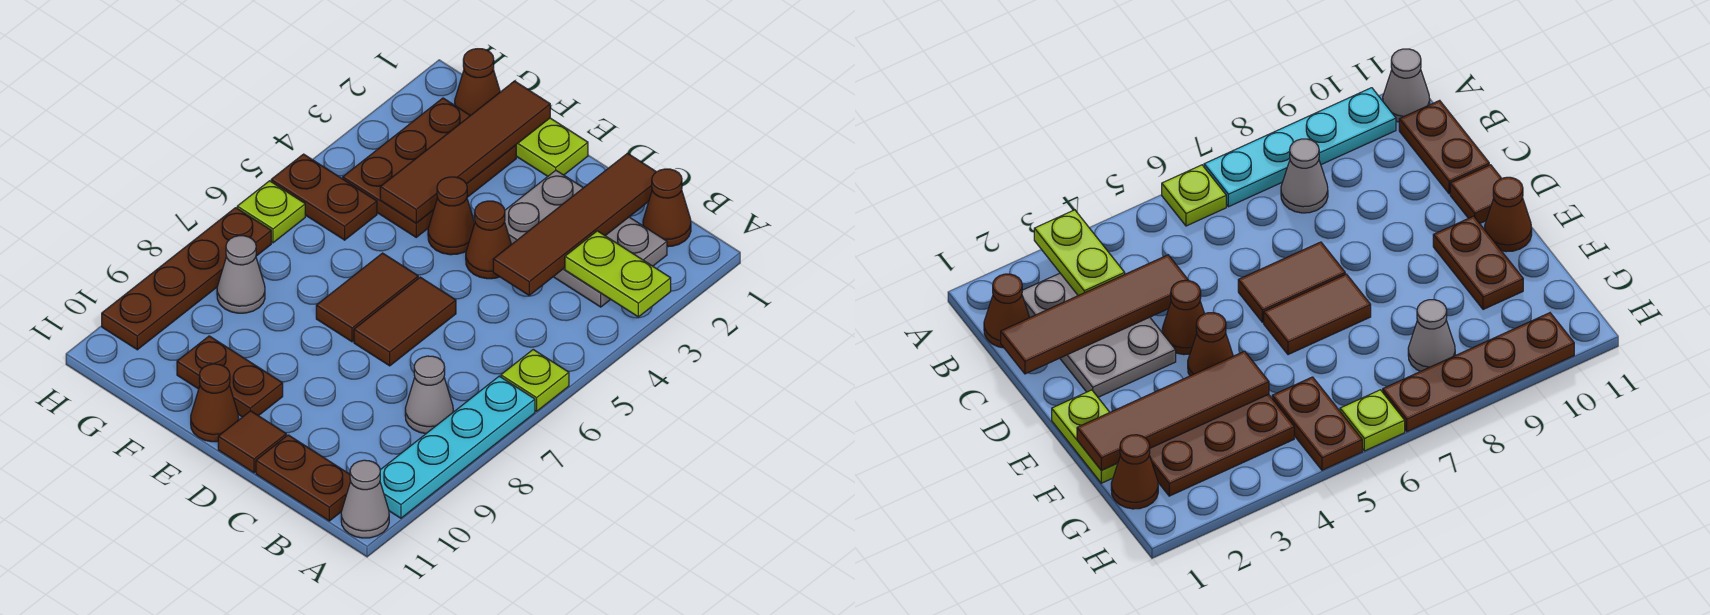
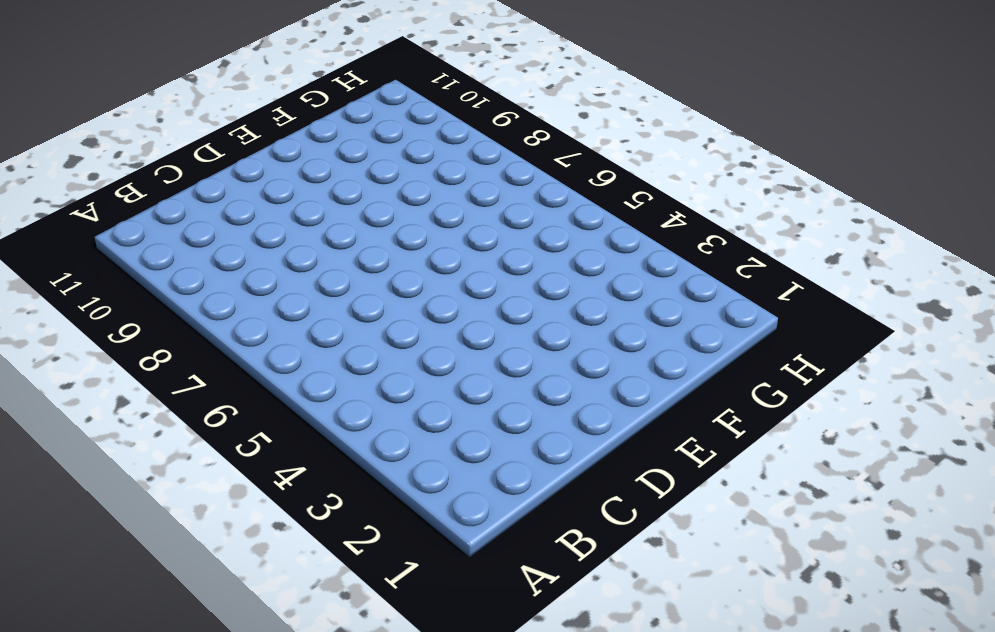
none -> lime plate A6 level 1
none -> cyan plate A7:A10 level 1
none -> grey cone A11 level 1

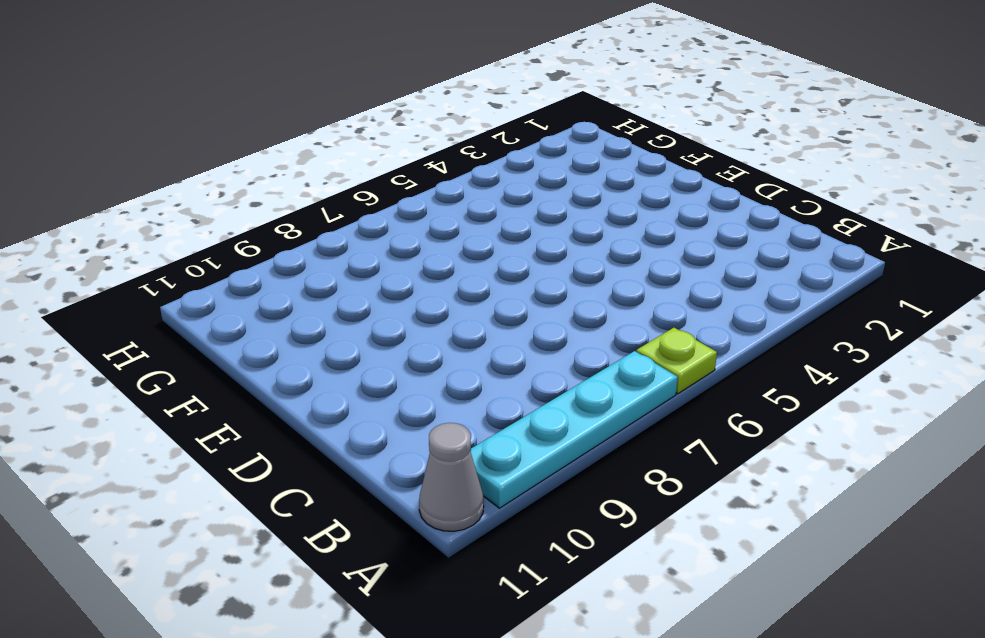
none -> brown cone B1 level 1
none -> grey plate B2:D3 level 1
none -> grey cone B8 level 1

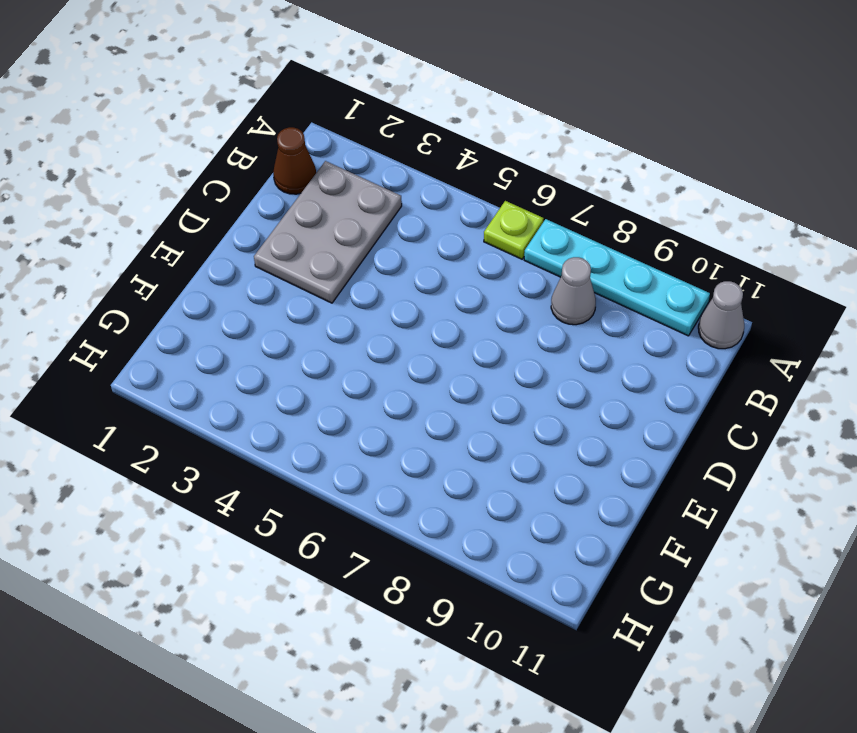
none -> brown plate B11:C11 level 1
none -> brown cone D4 level 1
none -> brown tile D6:D7 level 1

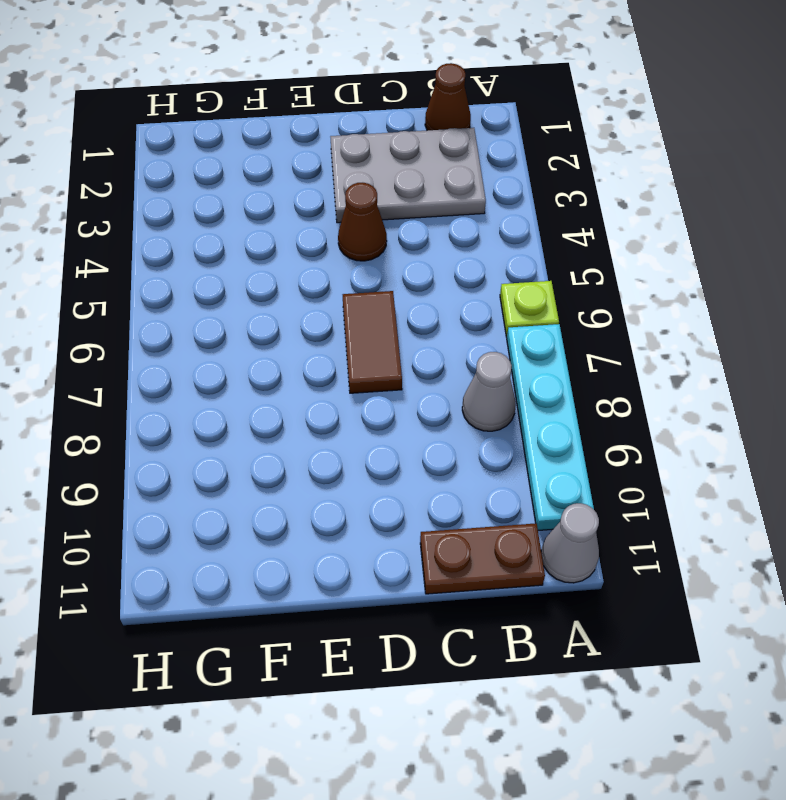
none -> brown tile D11 level 1
none -> lime plate E1:F1 level 1
none -> brown cone E4 level 1

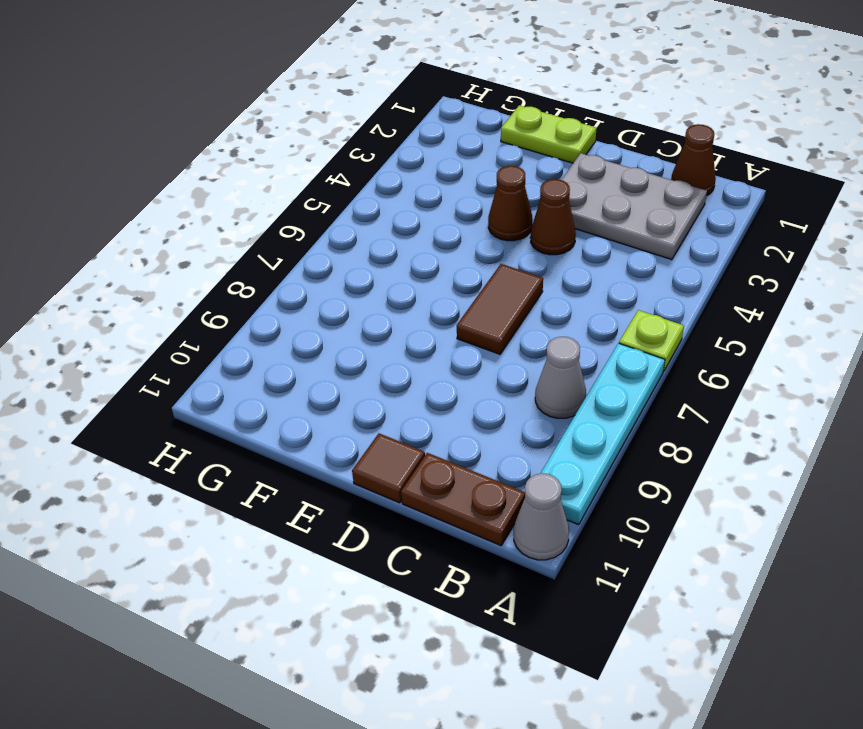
none -> brown tile E6:E7 level 1
none -> brown plate E10:F10 level 1
none -> brown cone E11 level 1

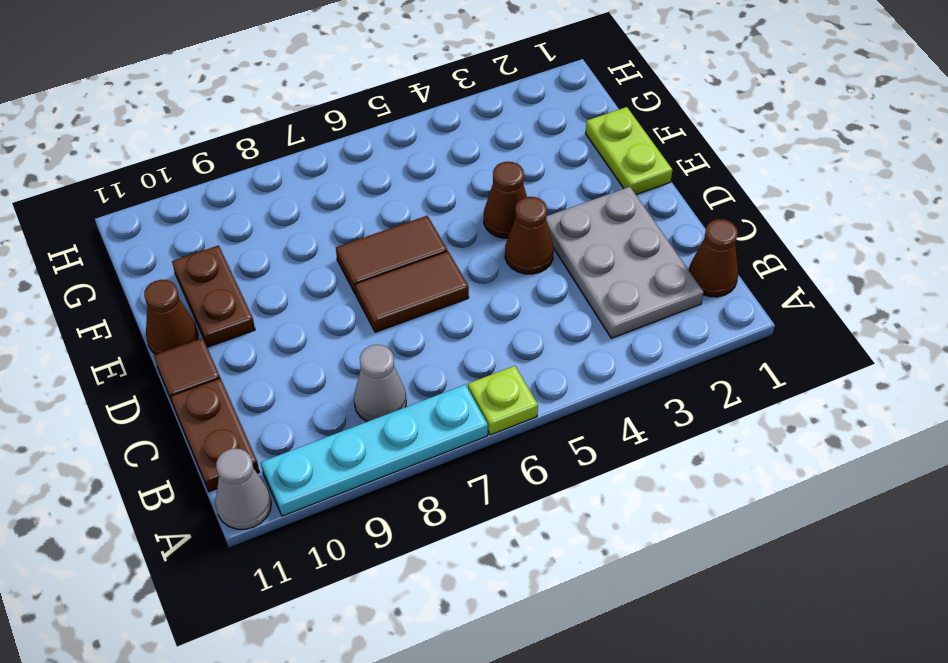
none -> brown plate F2:G4 level 1
none -> brown cone G1 level 1
none -> brown plate G5:H5 level 1

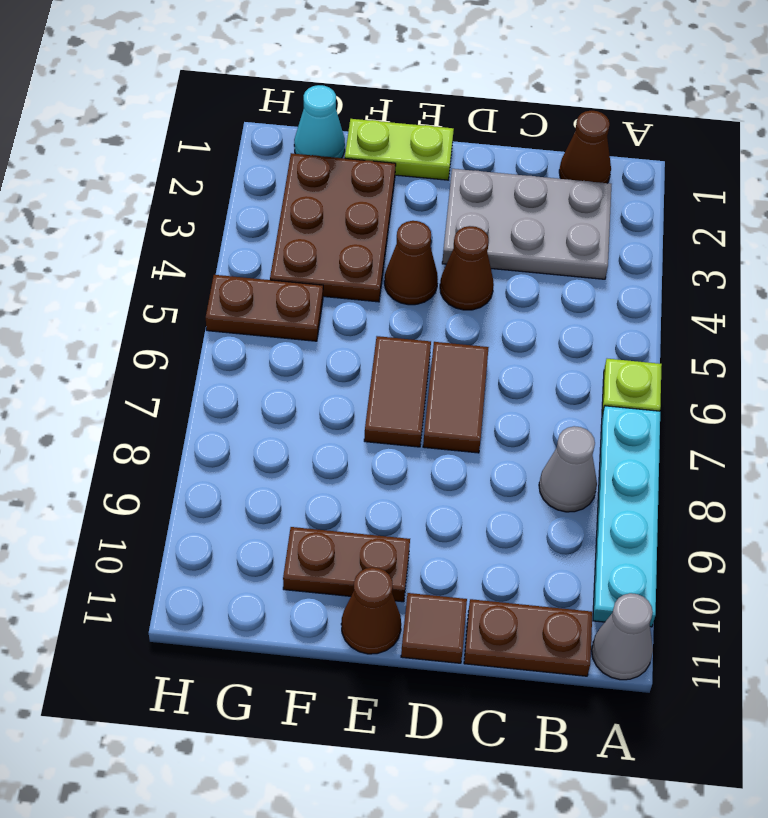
cyan cone G1 level 1 -> brown cone G1 level 1
none -> grey cone G8 level 1
none -> lime plate H6 level 1
none -> brown plate H7:H10 level 1

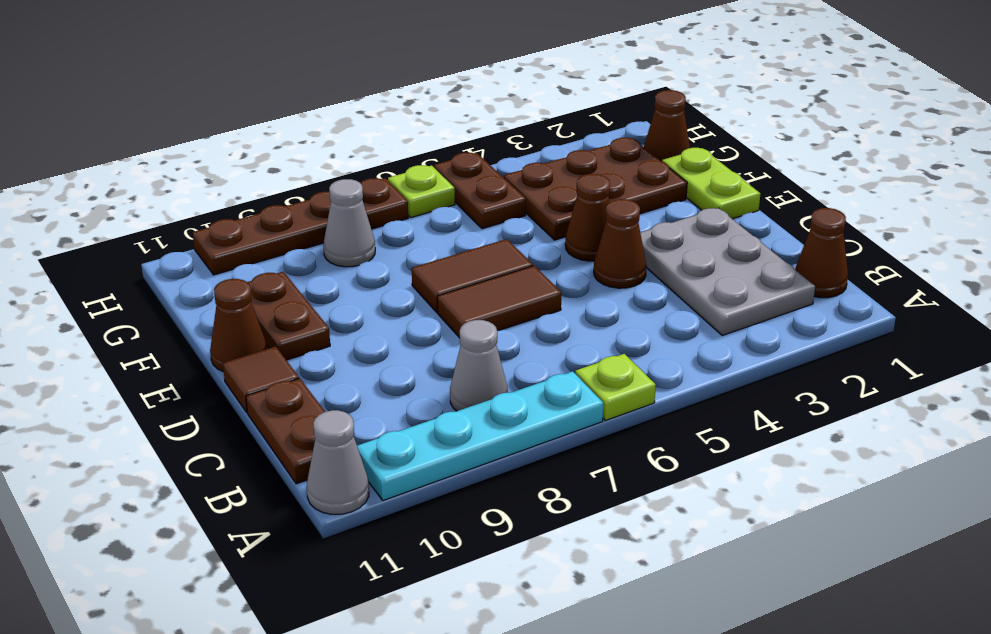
none -> lime plate A3:B3 level 2
none -> brown tile C1:C4 level 2
none -> brown tile F1:F4 level 2

